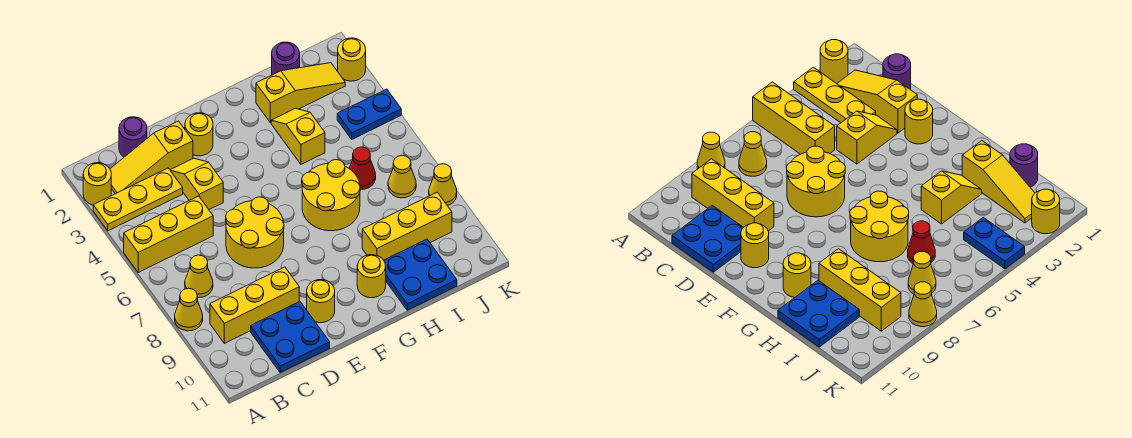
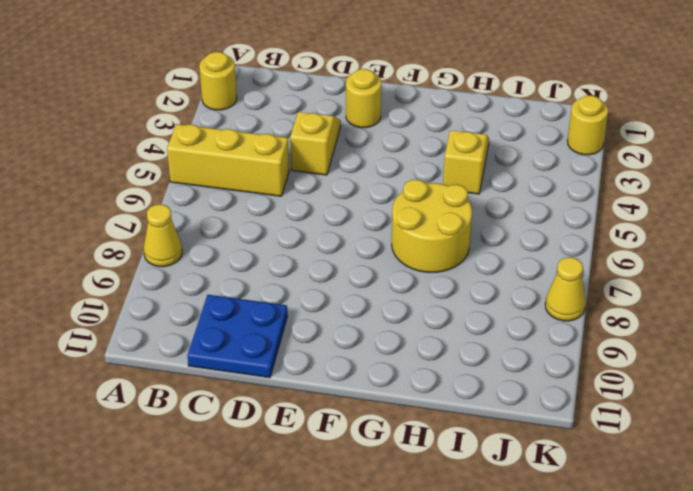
none -> yellow plate A3:C3 level 1
none -> yellow slope B2:D2 level 1 top D
none -> yellow cone B7 level 1

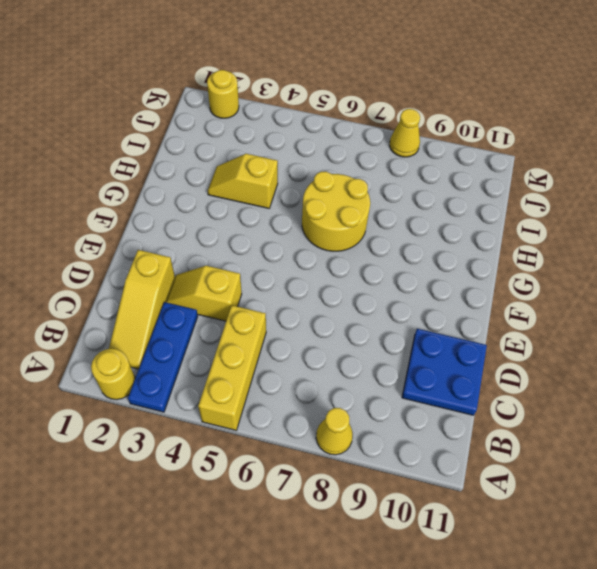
blue plate A3:C3 level 1 -> yellow plate A3:C3 level 1
none -> yellow cone B7 level 1
none -> yellow brick B9:D9 level 1
none -> purple round brick C1 level 1

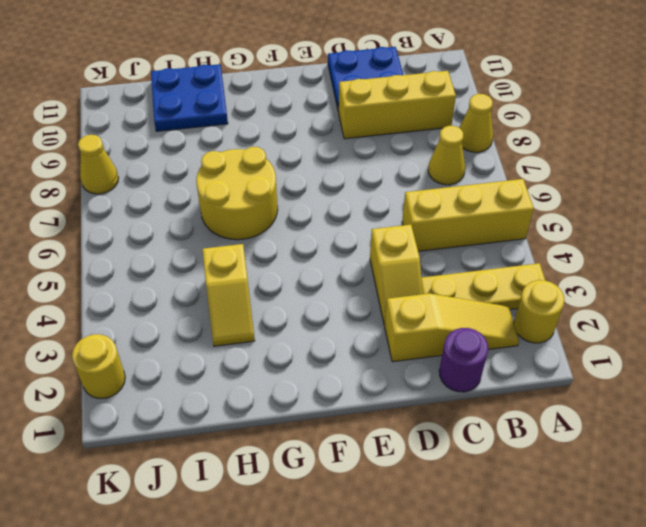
none -> yellow round brick D6:E7 level 1
none -> yellow round brick E2 level 1
none -> yellow round brick E10 level 1

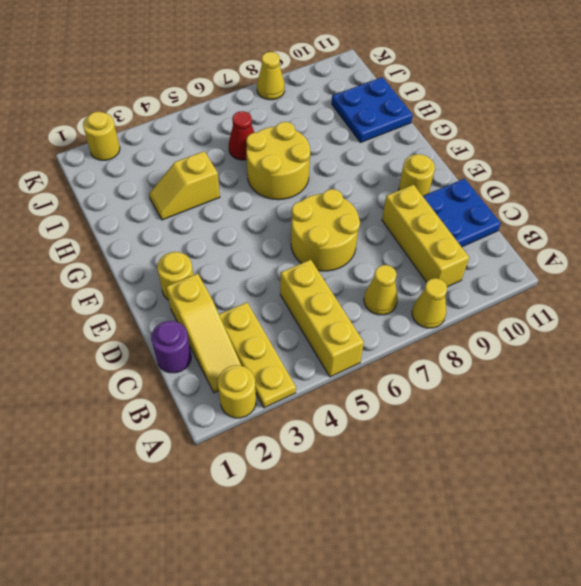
none -> yellow slope D3:D4 level 1 top 4
none -> yellow round brick G10 level 1
none -> yellow slope H2:J2 level 1 top H

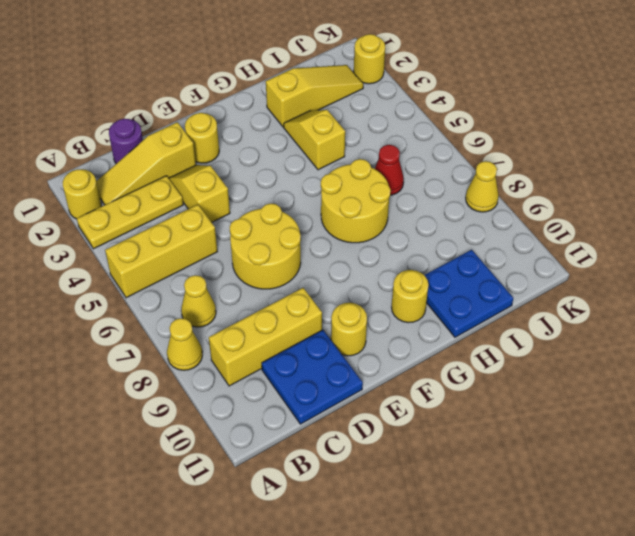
none -> yellow brick H9:J9 level 1
none -> purple round brick I1 level 1
none -> blue plate J4:K4 level 1

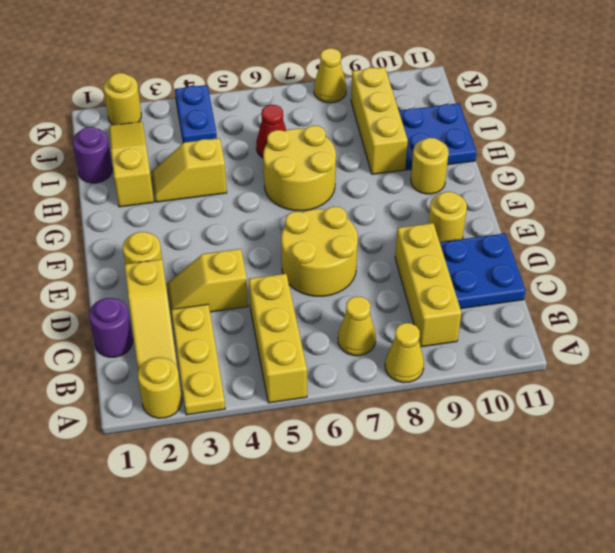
none -> yellow cone J7 level 1

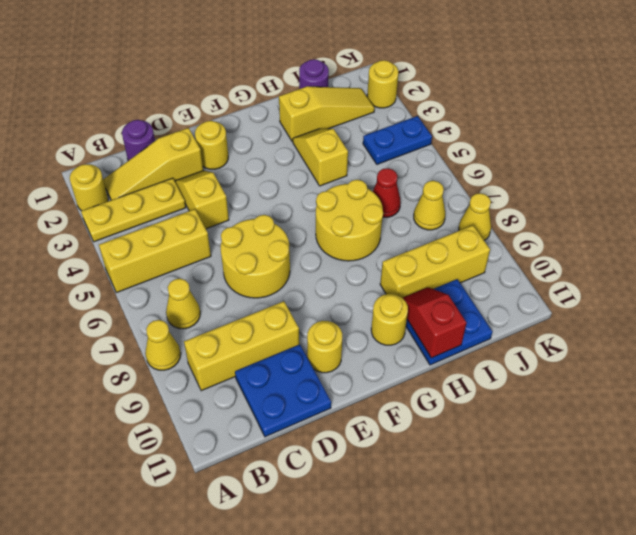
red slope H10:H11 level 2 top 11 -> none

